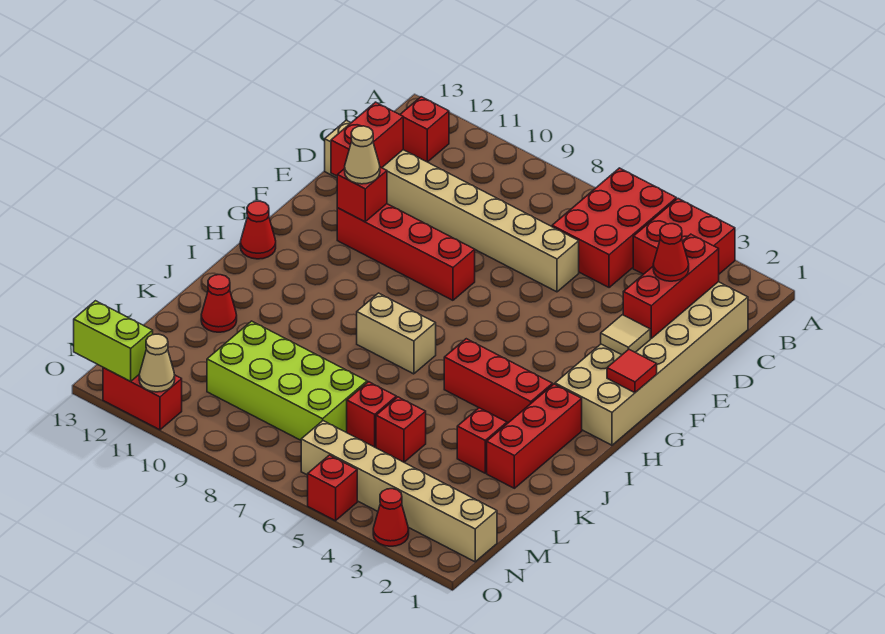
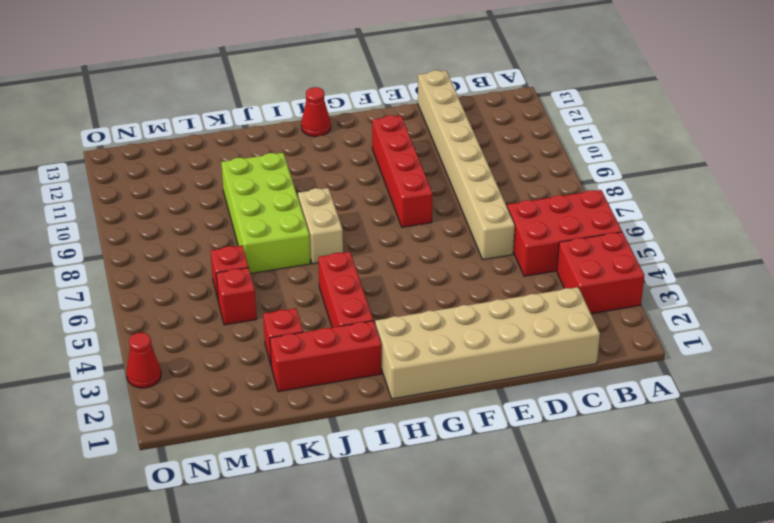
lime brick J7:K10 level 1 -> lime brick L7:M10 level 1
none -> red brick B12 level 1
none -> red cone K12 level 1
none -> tan brick N1:N6 level 1

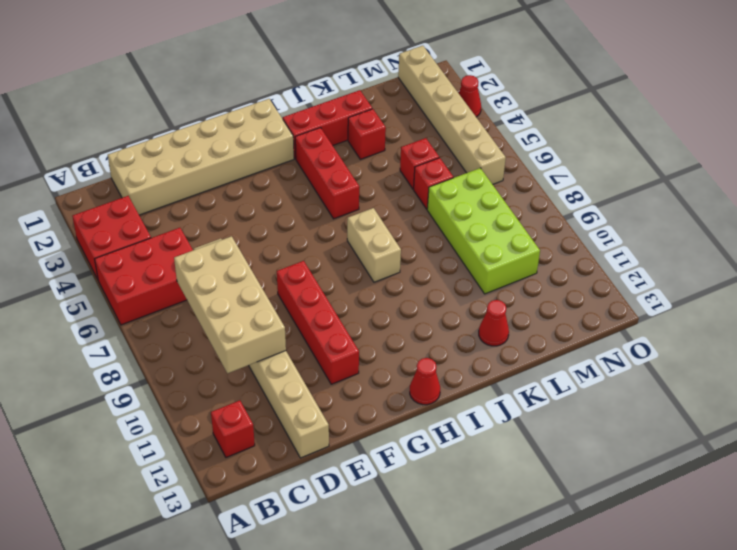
tan brick C7:D10 level 2 -> none
none -> red brick O5 level 1
none -> red brick O11:O12 level 1
none -> red brick C2:E2 level 2

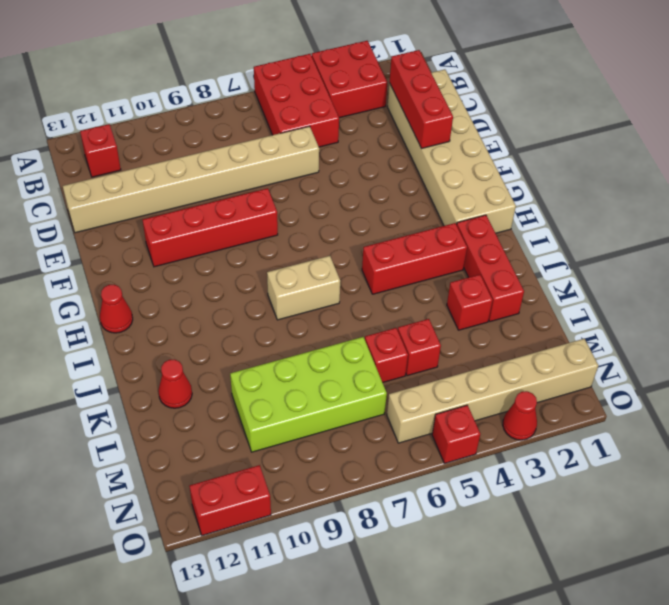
none -> red brick D12:E12 level 2
none -> tan tile F2 level 2
none -> red brick F11 level 2

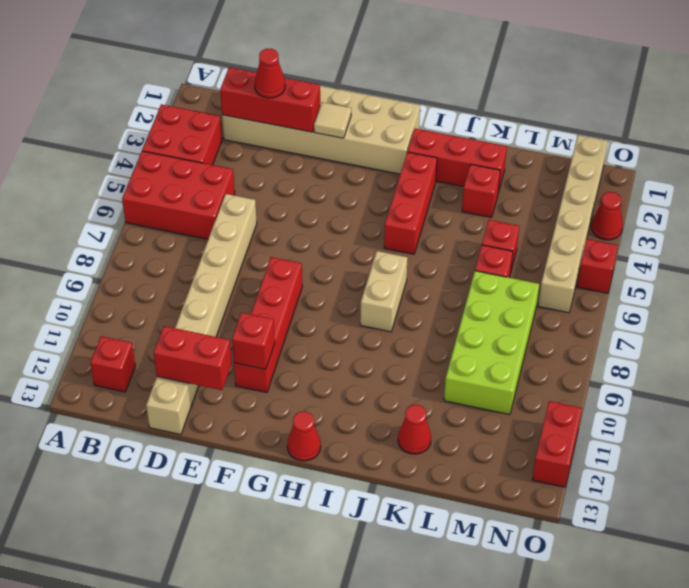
none -> red tile G1 level 2
none -> tan cone O11 level 2
none -> lime brick O12:O13 level 2

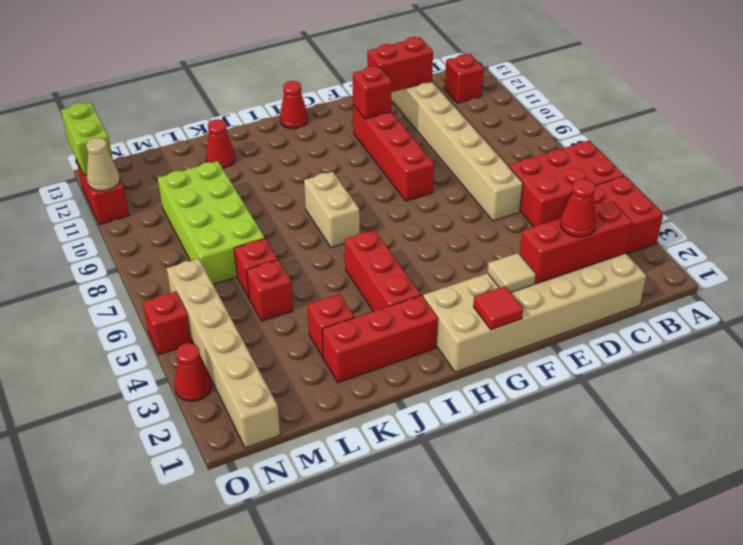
none -> tan cone F11 level 3

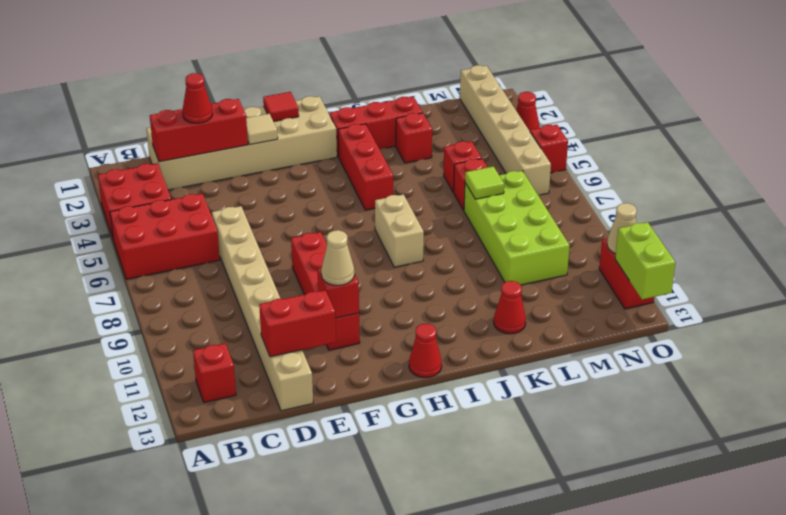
lime tile L7 level 2 -> none

